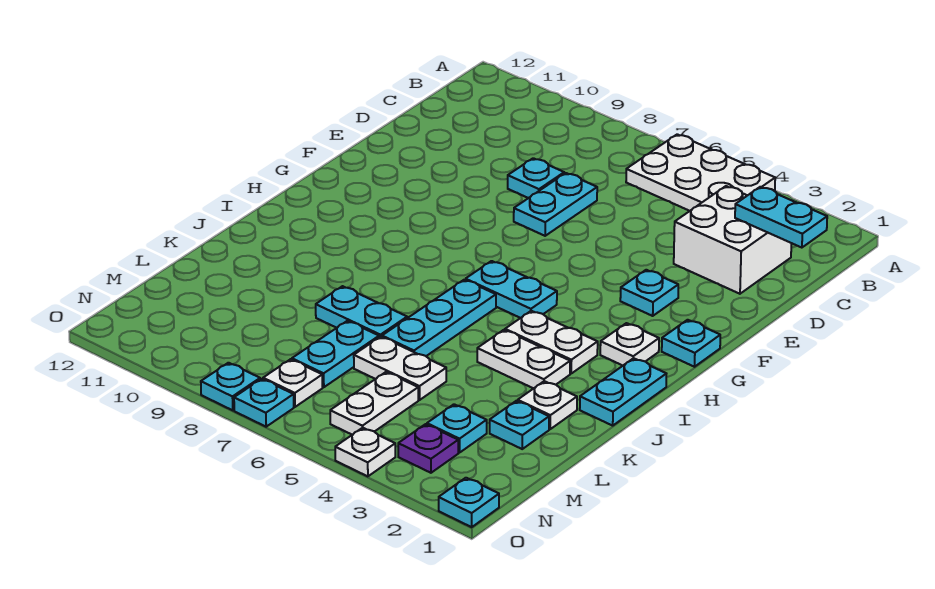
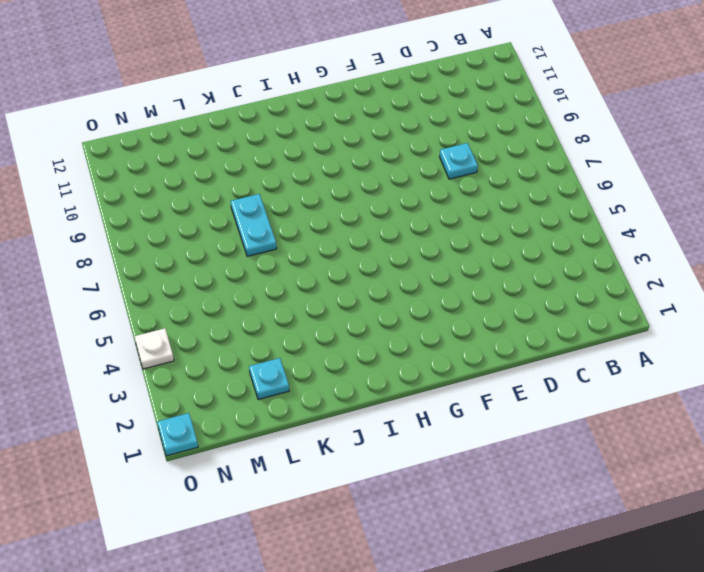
none -> white plate A4:B6 level 1
none -> white brick C2:D3 level 1
none -> cyan plate D7:E7 level 1

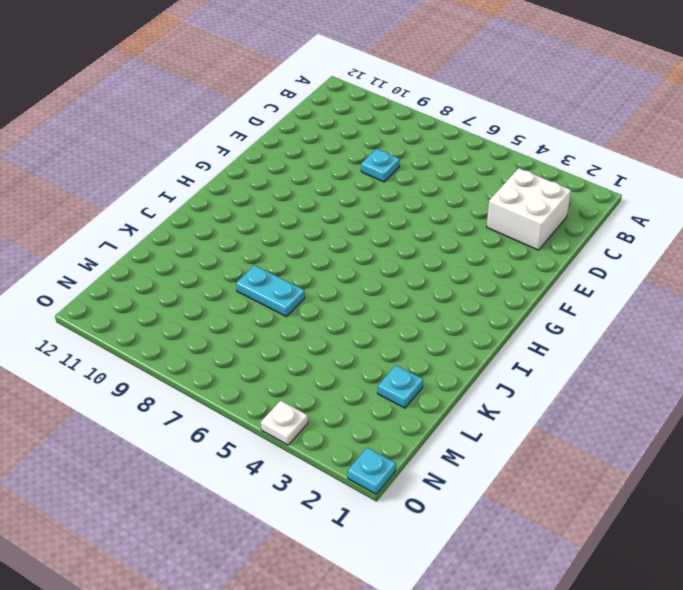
none -> white plate A4:B6 level 1
none -> cyan plate D7:E7 level 1
none -> cyan plate F3 level 1

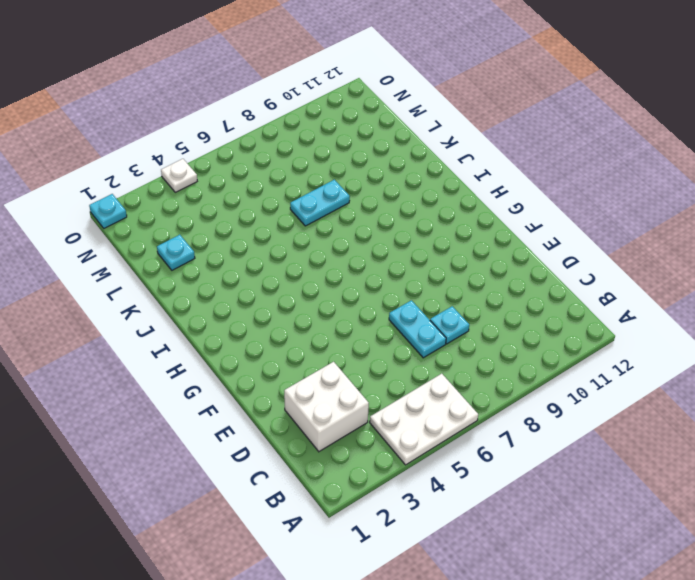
none -> cyan plate F3 level 1
none -> cyan plate G1 level 1
none -> white plate H2 level 1

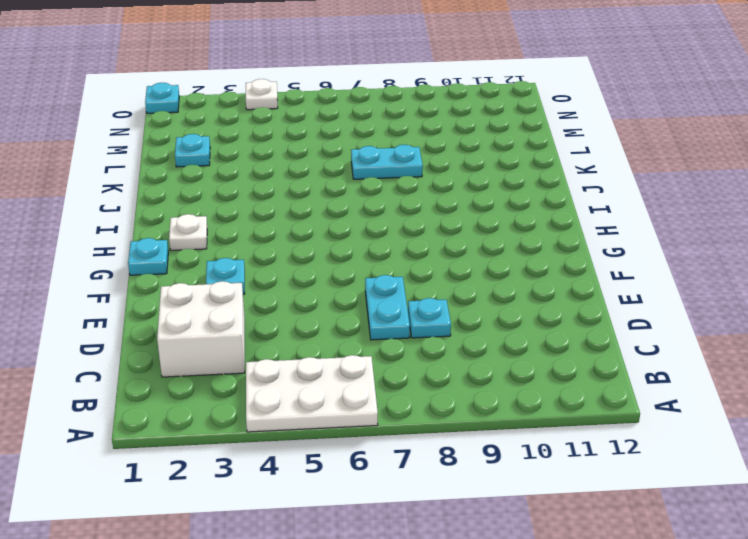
none -> cyan plate H5:H6 level 1
none -> cyan plate I1:J1 level 1
none -> white plate I3:I4 level 1

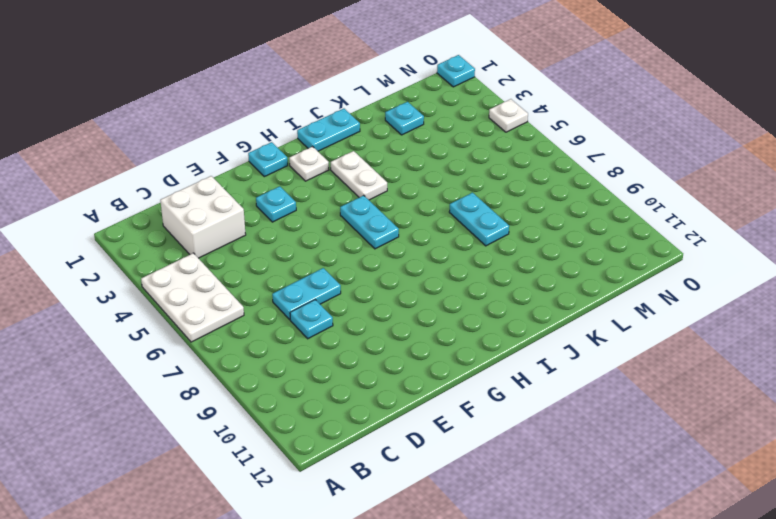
none -> cyan plate I6:K6 level 1
none -> white plate J3:J4 level 1
none -> white plate K2 level 1

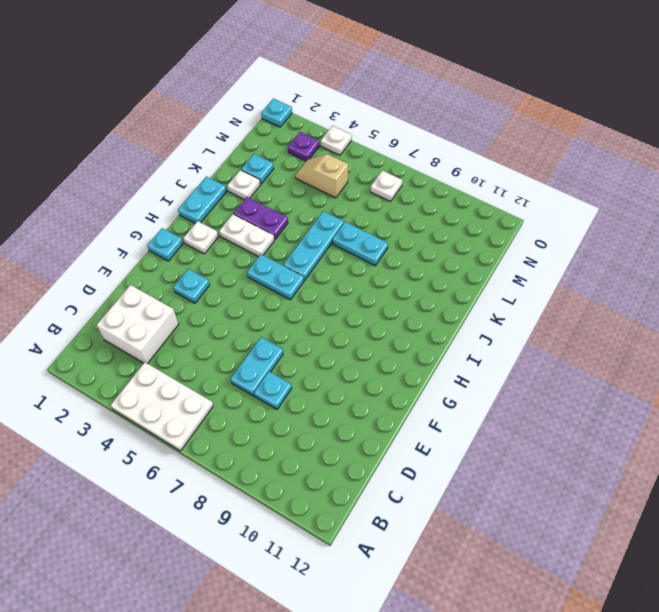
purple plate J3:J4 level 1 -> white plate J3:J4 level 1
tan slope M4:M5 level 1 top 5 -> white plate M5:N5 level 1
none -> white plate L5:L6 level 1
none -> cyan plate L7:M7 level 1
none -> cyan plate M3 level 1

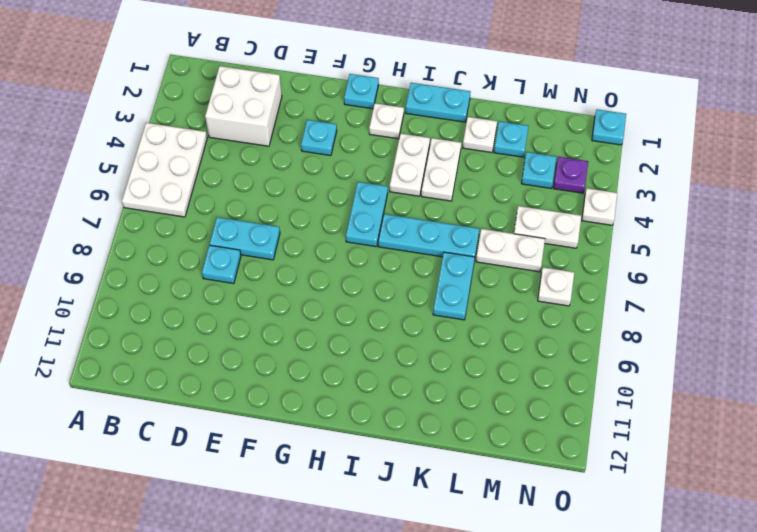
white plate L6:M6 level 1 -> white plate L5:L6 level 1
none -> cyan plate L7:M7 level 1
none -> cyan plate O7 level 1
none -> cyan plate O8 level 1

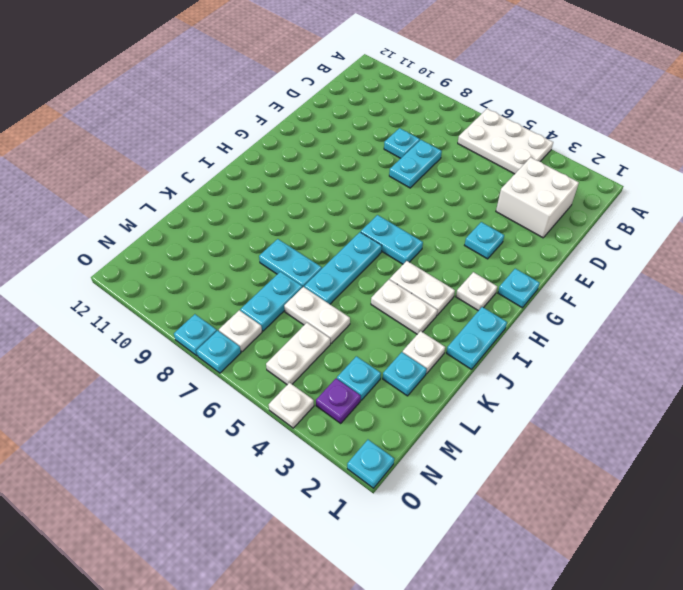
none -> cyan plate C1:C2 level 2

